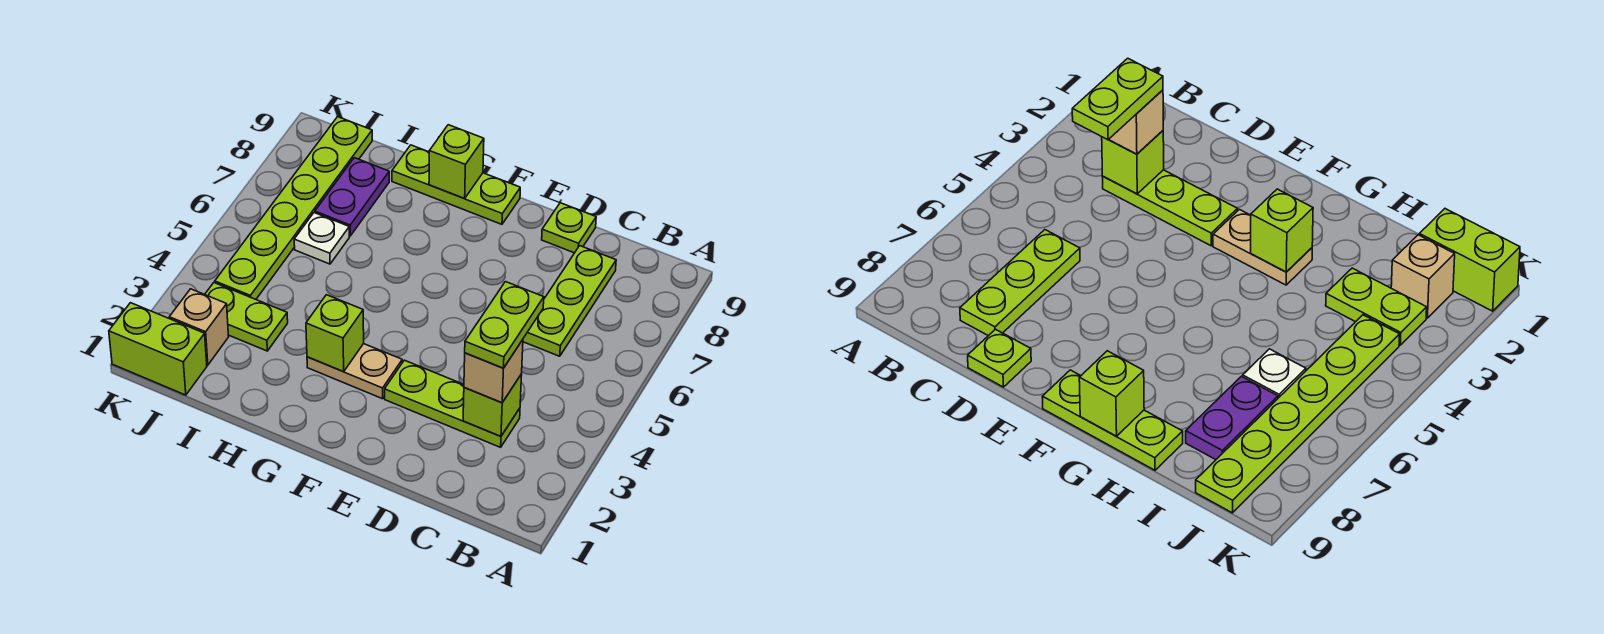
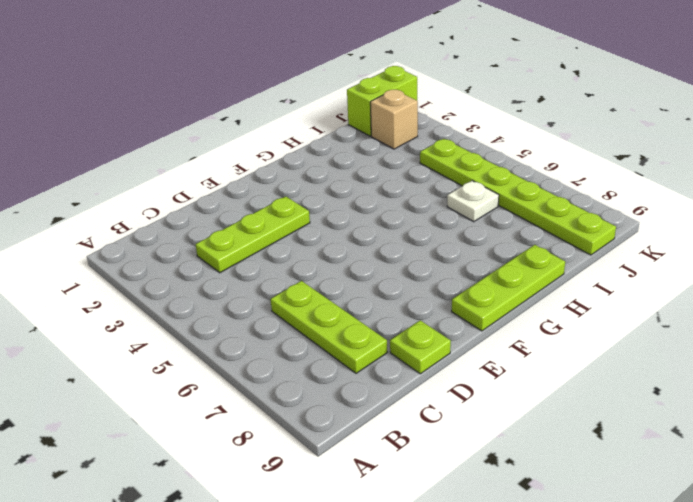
none -> tan plate F3:G3 level 1
none -> lime plate I3:J3 level 1
none -> purple plate I7:I8 level 1

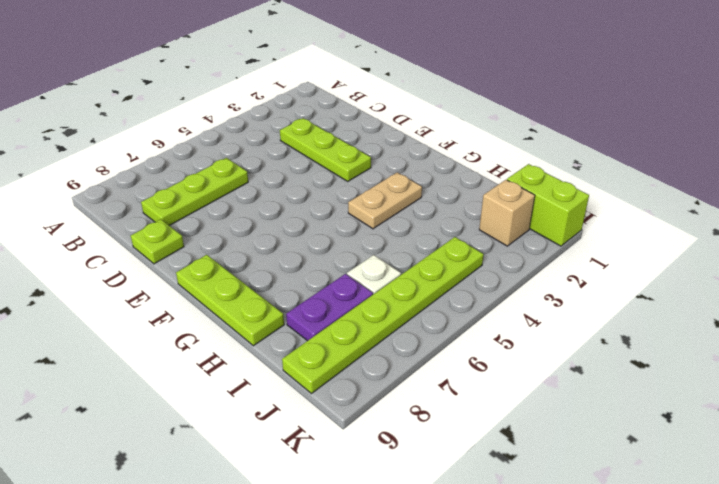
tan plate G3:G4 level 1 -> tan plate F3:G3 level 1
none -> lime plate I3:J3 level 1
none -> lime brick C3 level 2
none -> lime brick G3 level 2

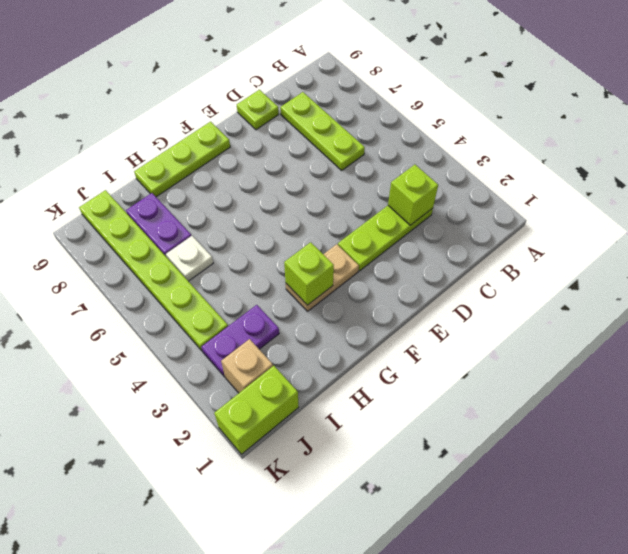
purple plate I3:J3 level 1 -> lime plate I3:J3 level 1
none -> lime brick G9 level 2
none -> tan brick C3 level 3
none -> lime plate C3:C4 level 4

